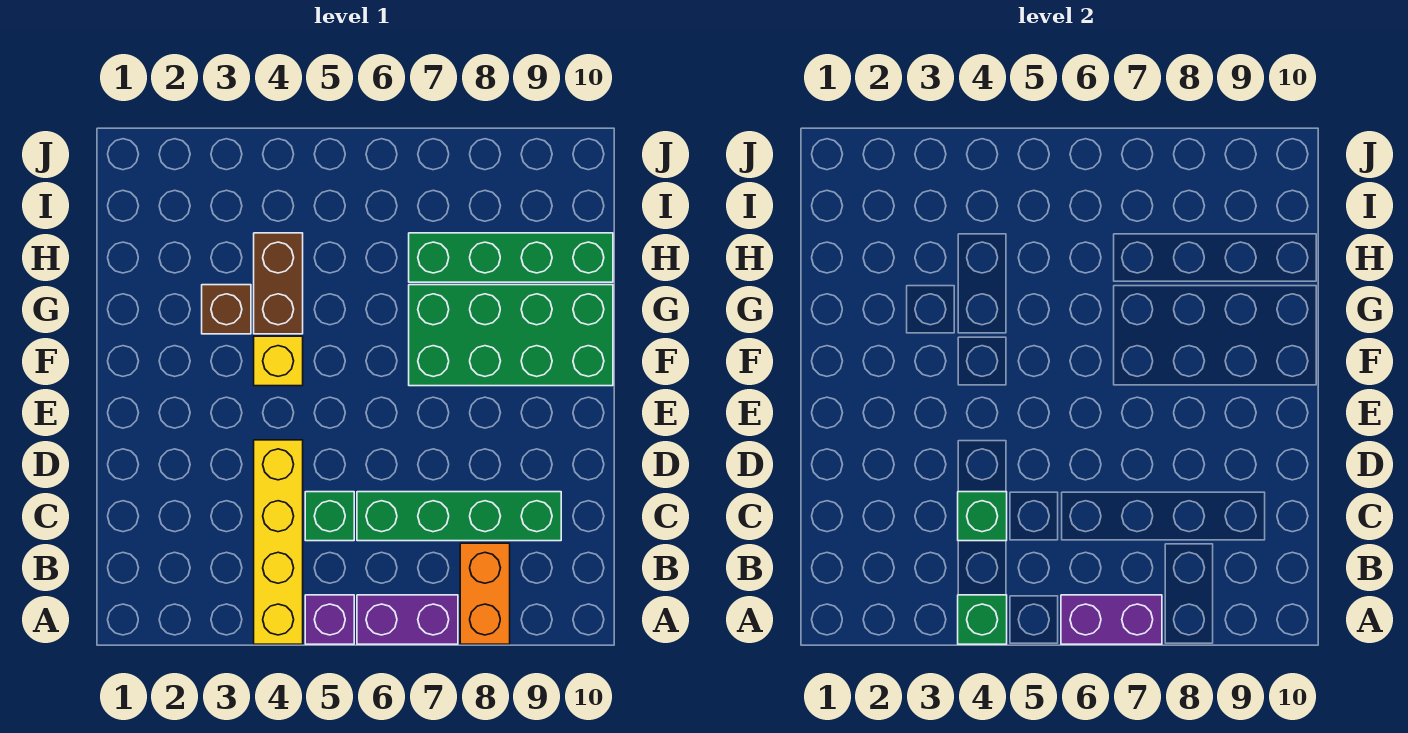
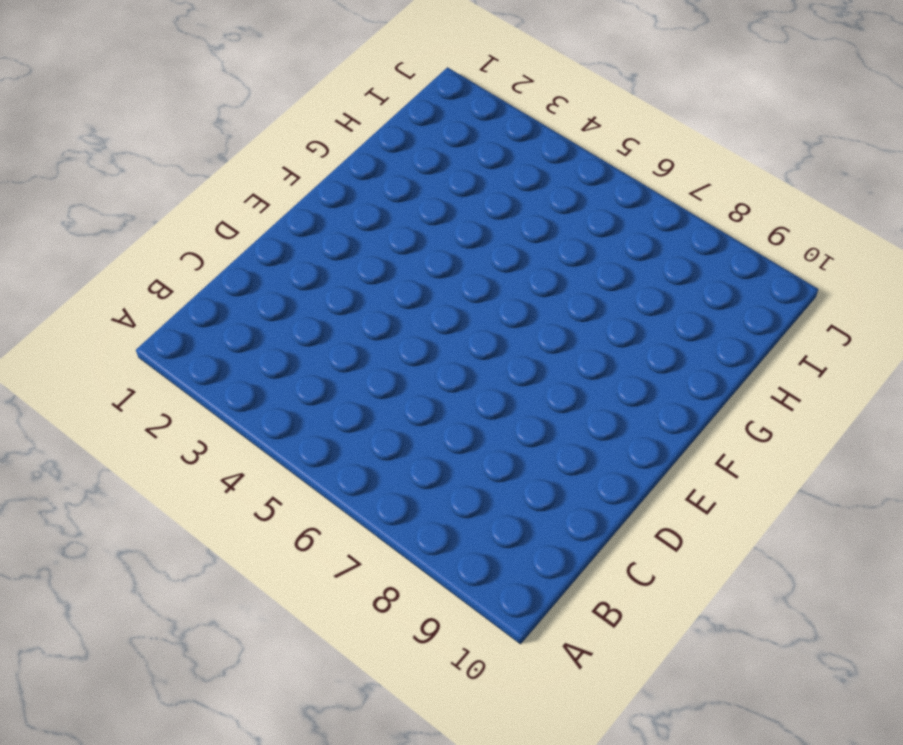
none -> yellow brick A4:D4 level 1
none -> purple brick A5 level 1
none -> purple brick A6:A7 level 1

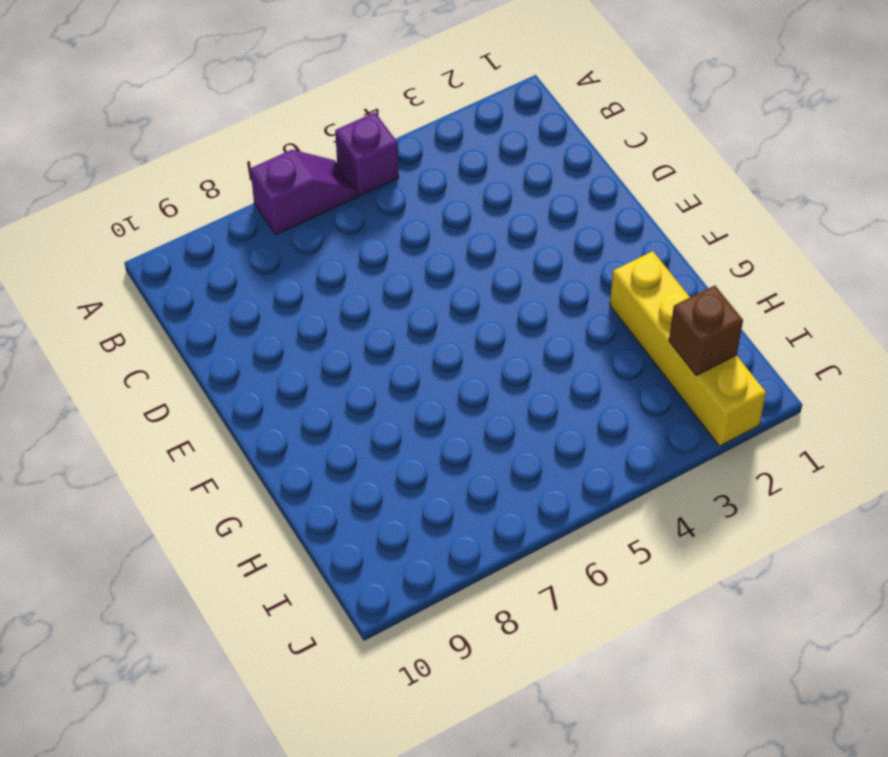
purple slope A6:A7 level 1 top 7 -> purple brick A6:A7 level 1
yellow brick G2:J2 level 1 -> yellow brick A4:D4 level 1
brown brick I2 level 2 -> brown brick G3 level 1
none -> orange brick A8:B8 level 1
none -> green brick C5 level 1
none -> green brick C6:C9 level 1

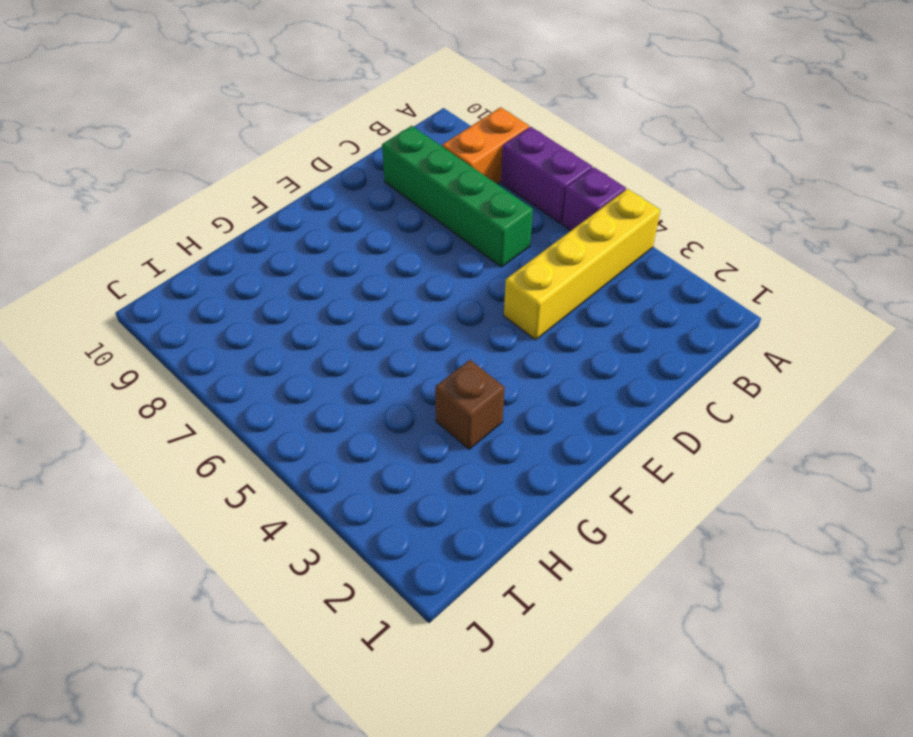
none -> green brick C5 level 1
none -> yellow brick F4 level 1
none -> green brick F7:G10 level 1

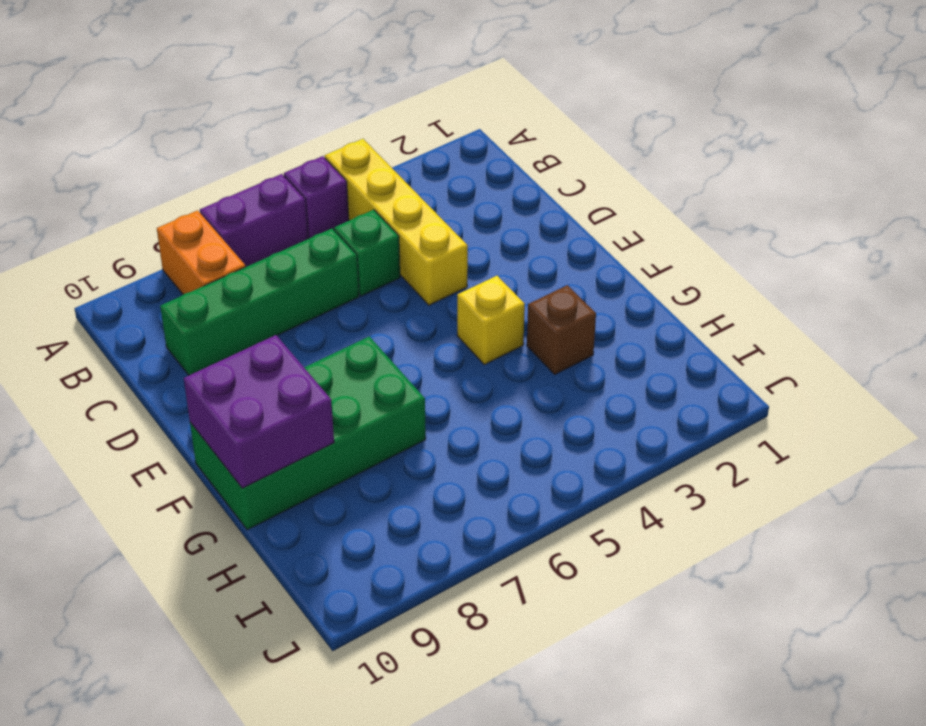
purple brick F9:G10 level 2 -> none
none -> brown brick G4:H4 level 1
none -> green brick H7:H10 level 1
none -> green brick A4 level 2

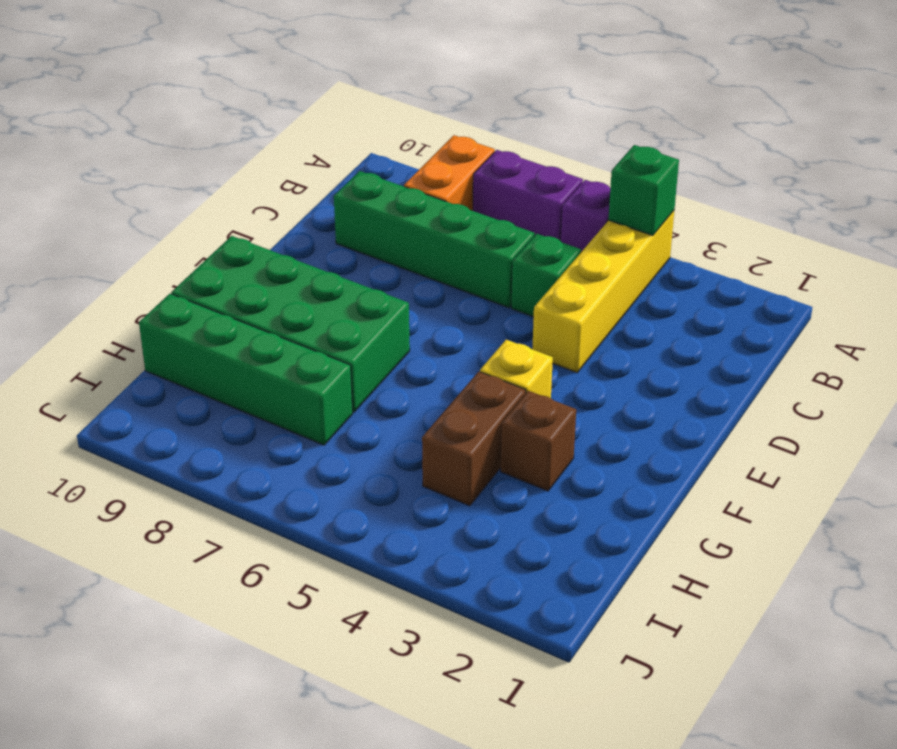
none -> purple brick A6:A7 level 2
none -> green brick C4 level 2

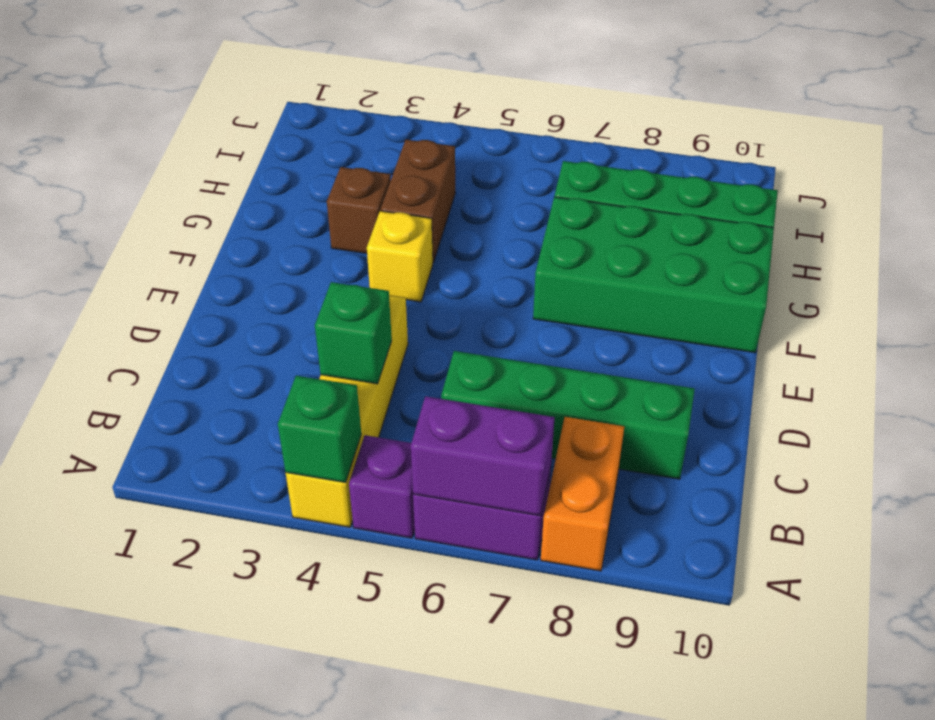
none -> green brick C5 level 1

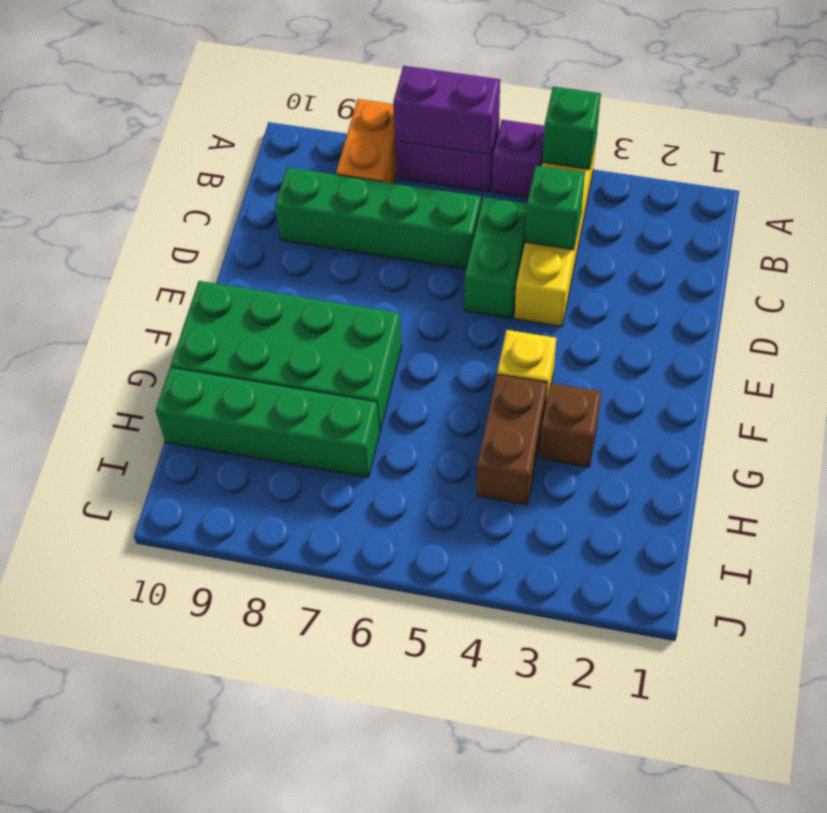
green brick C5:D5 level 1 -> green brick C5 level 1

